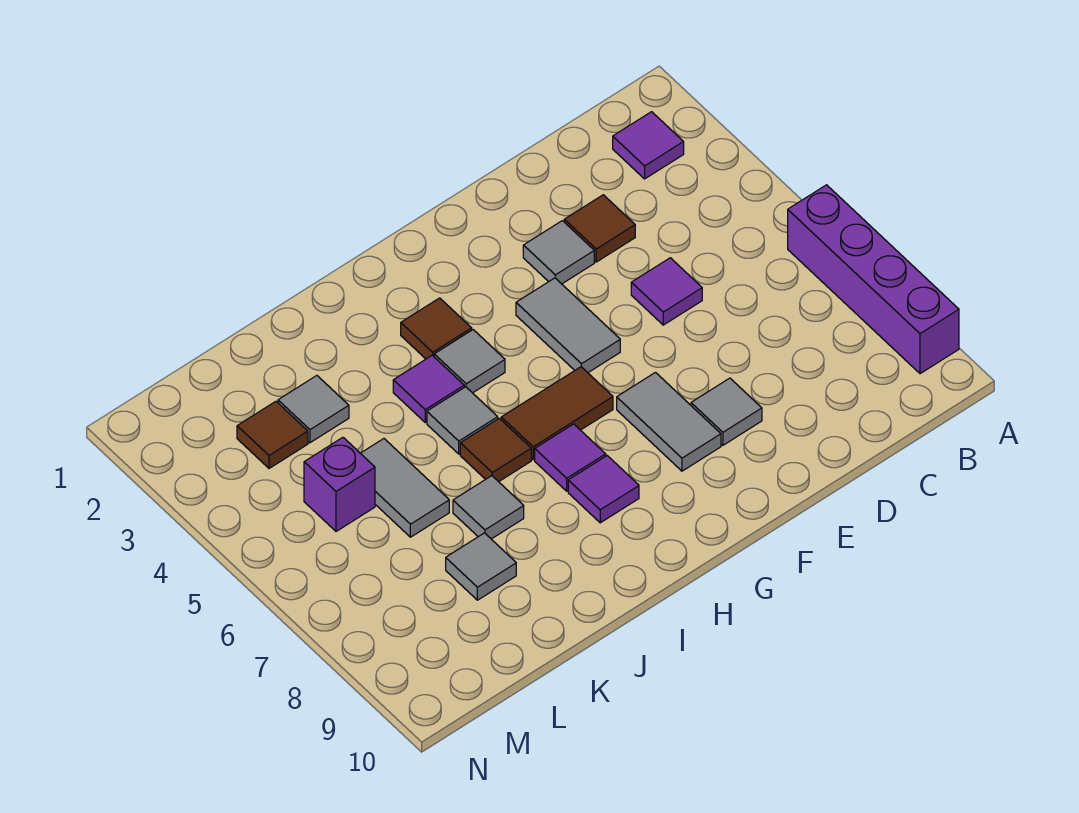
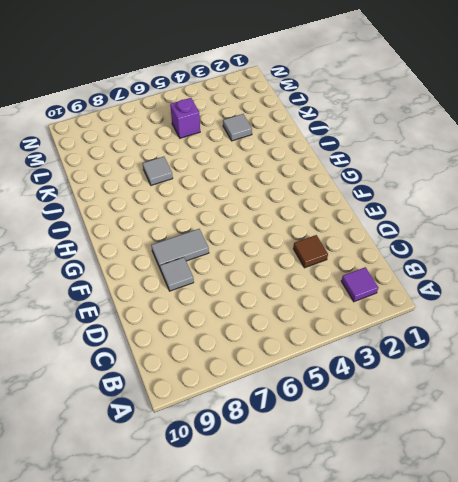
none -> purple brick A6:A9 level 1
none -> purple tile D5 level 1
none -> grey tile E3 level 1

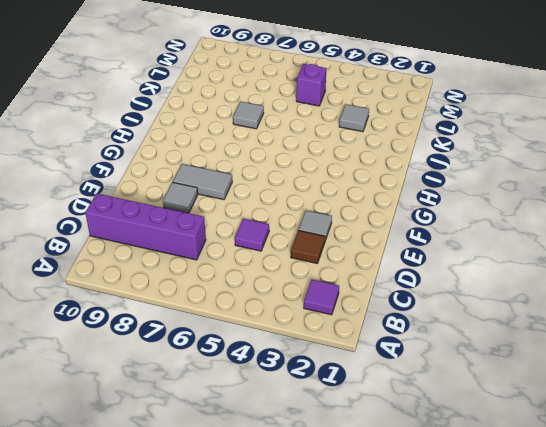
purple brick C7:C10 level 1 -> purple brick A6:A9 level 1
none -> grey tile F4:F5 level 1
none -> brown tile G6:H6 level 1
none -> brown tile H3 level 1

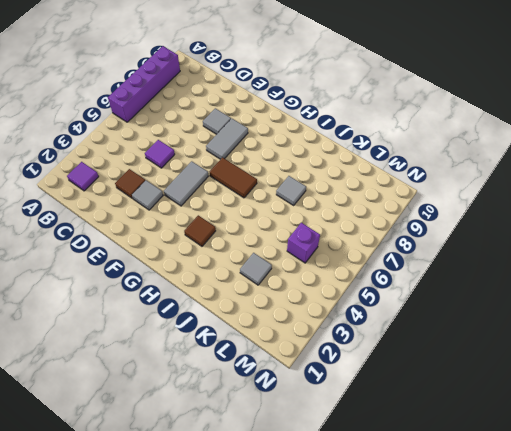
none -> grey tile H4 level 1
none -> purple tile H7 level 1
none -> purple tile H8 level 1

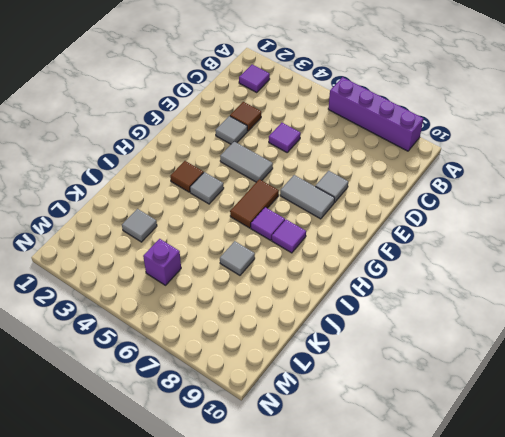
none -> purple tile I4 level 1
none -> grey tile I5 level 1
none -> brown tile I6 level 1

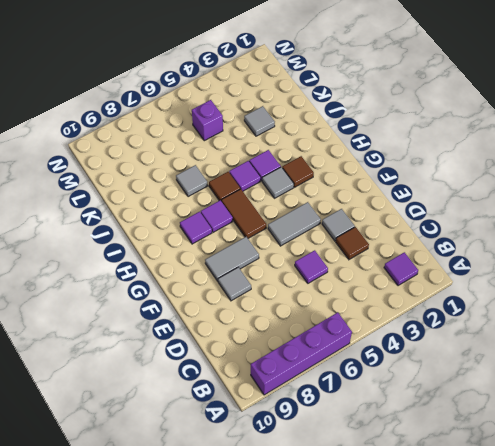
purple tile I5 level 1 -> grey tile I5 level 1
none -> grey tile K5:K6 level 1
none -> grey tile K8 level 1
none -> brown tile L3 level 1

